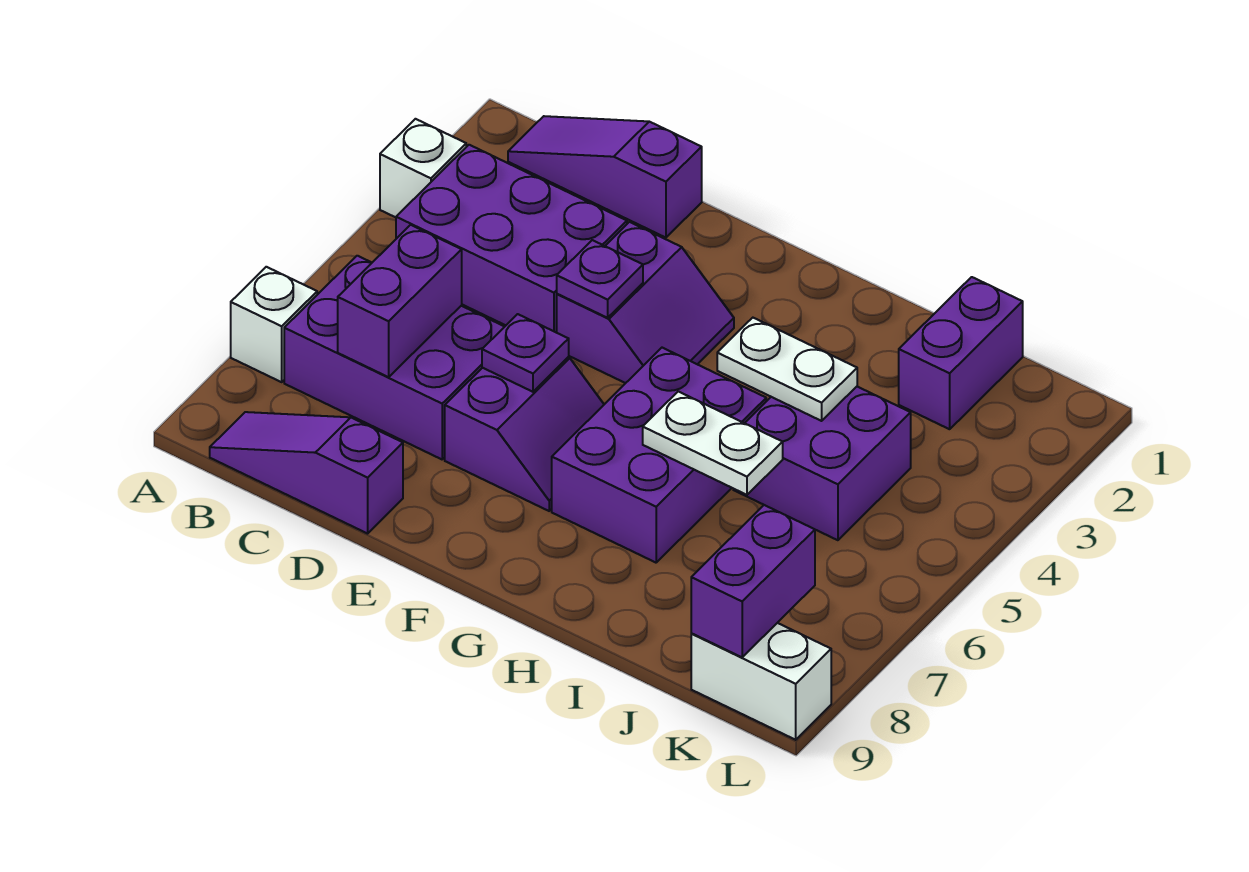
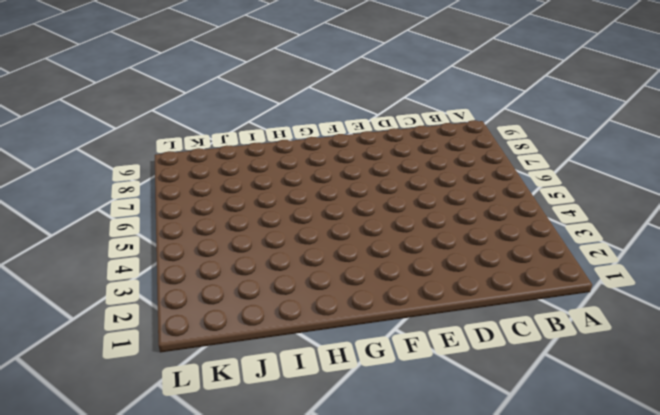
none -> white brick A3 level 1
none -> white brick A7 level 1
none -> purple slope B1:D1 level 1 top D

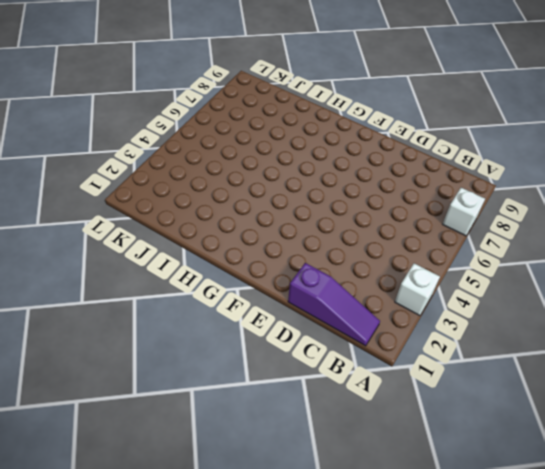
none -> purple brick B3:D4 level 1
none -> purple brick B6:D7 level 1
none -> purple slope B9:D9 level 1 top D

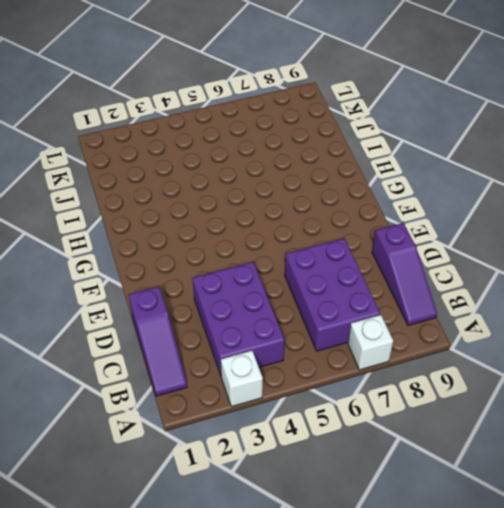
none -> purple slope E3:F4 level 1 top E
none -> purple slope E6:F7 level 1 top E
none -> purple brick G5:H7 level 1

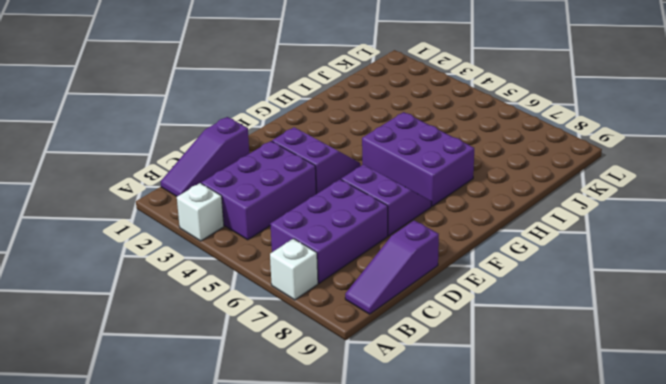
none -> purple brick I4:J5 level 1
none -> purple brick J1:J2 level 1
none -> white brick K9:L9 level 1

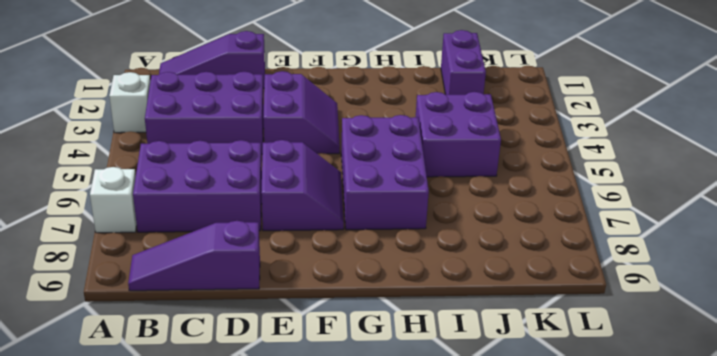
none -> white brick K9:L9 level 1
none -> purple brick C6:C7 level 2
none -> purple plate E4 level 2

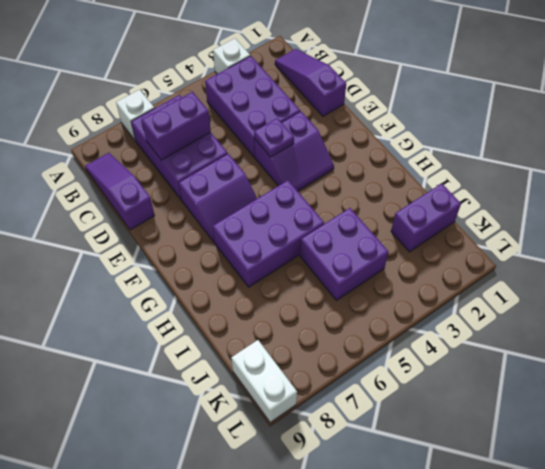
none -> purple plate E6 level 2
none -> white plate H4:I4 level 2
none -> white plate H6:I6 level 2

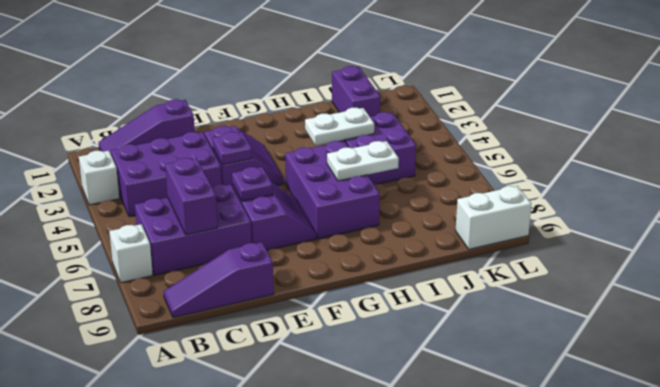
none -> purple brick K8:K9 level 2

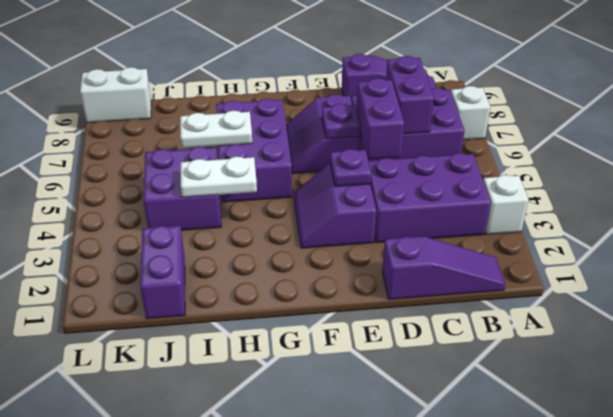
purple brick D5:D6 level 2 -> purple brick K8:K9 level 2

